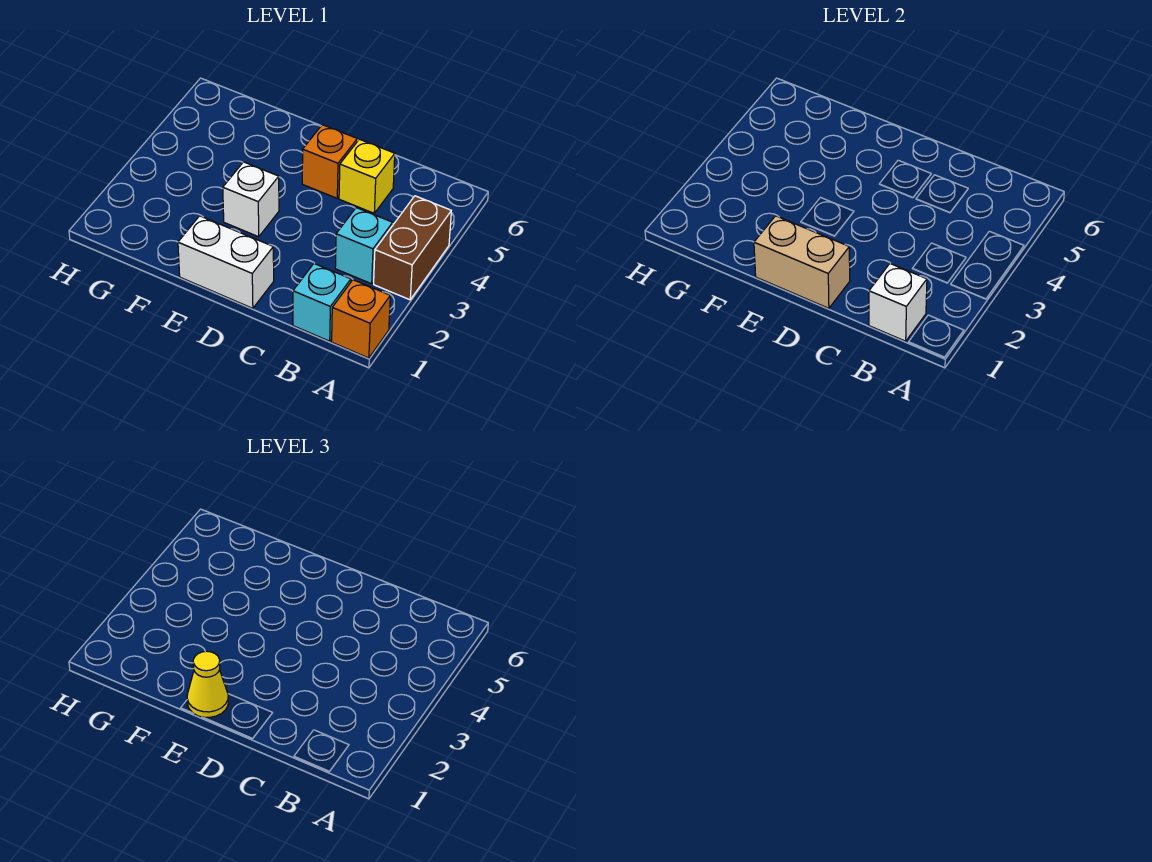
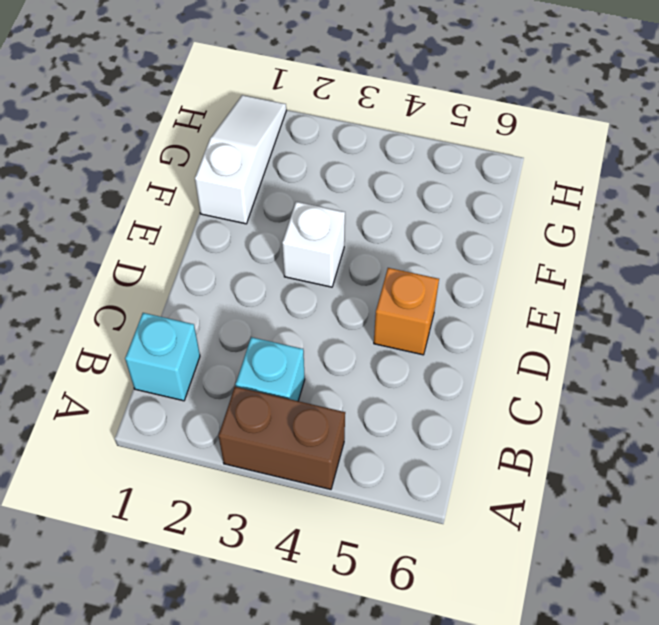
white slope F1:H1 level 1 top F -> none
none -> orange brick A1 level 1
none -> yellow brick C5 level 1

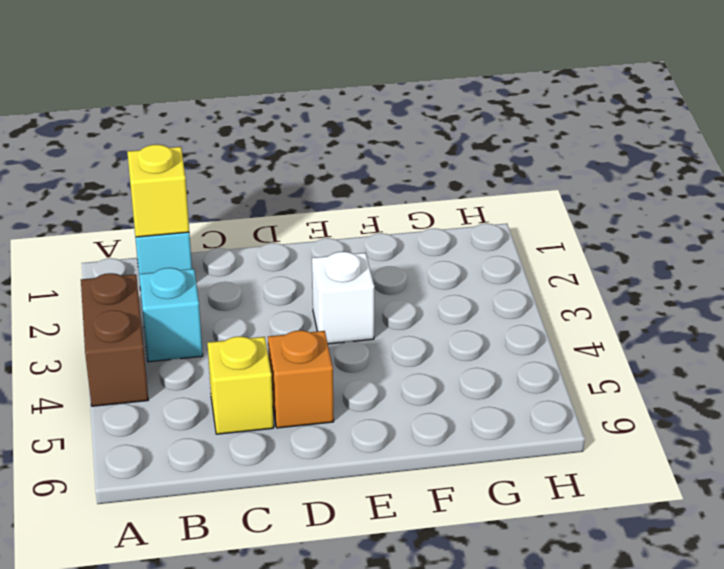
yellow brick B1 level 2 -> white brick B1 level 2
none -> orange brick A1 level 1
none -> white brick D1:E1 level 1

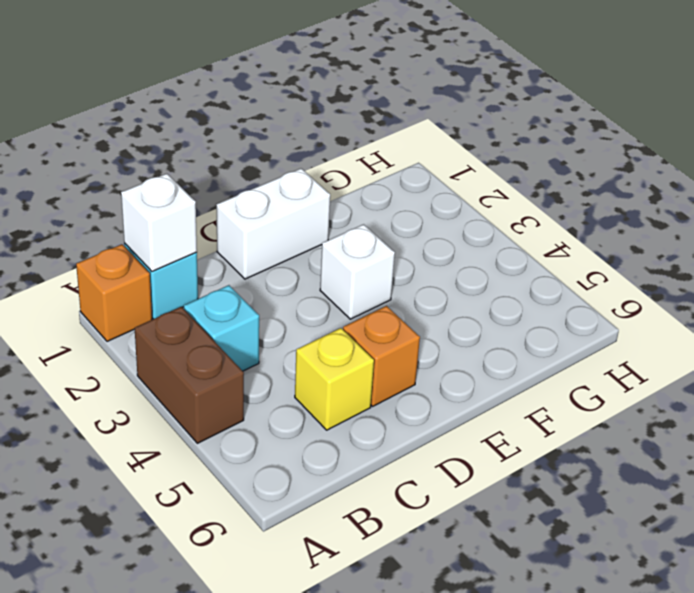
none -> tan brick D1:E1 level 2
none -> yellow cone E1 level 3

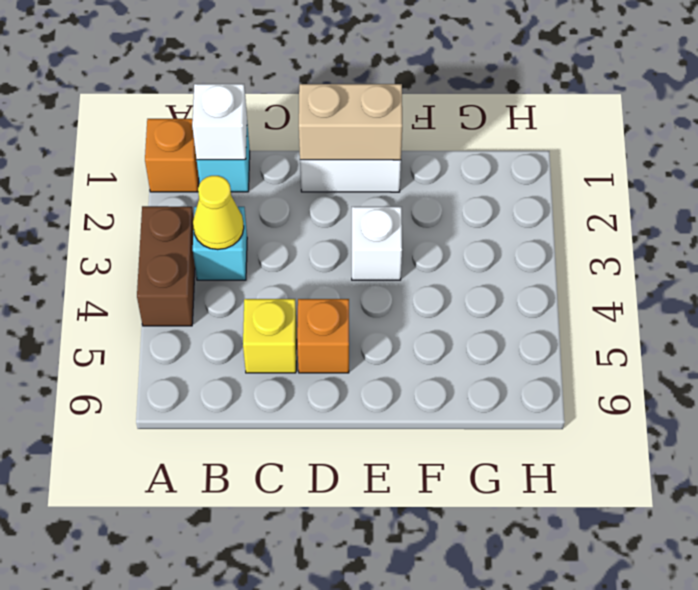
yellow cone B3 level 2 -> yellow cone E1 level 3

